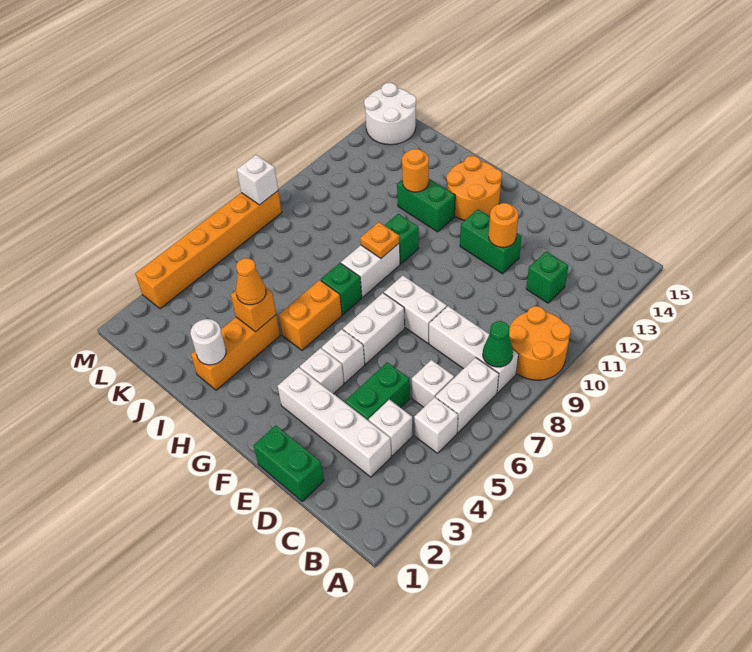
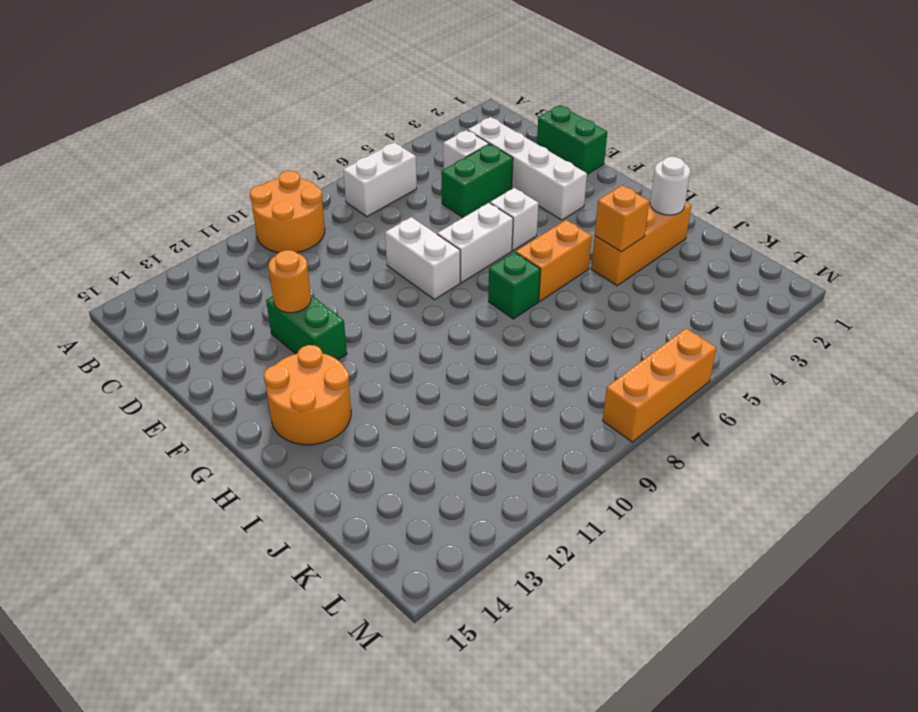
orange brick M6:M8 level 1 -> orange brick M3:M8 level 1
none -> white brick B5 level 1
none -> white brick B8:D8 level 1
none -> white brick C6 level 1
none -> green brick C12 level 1

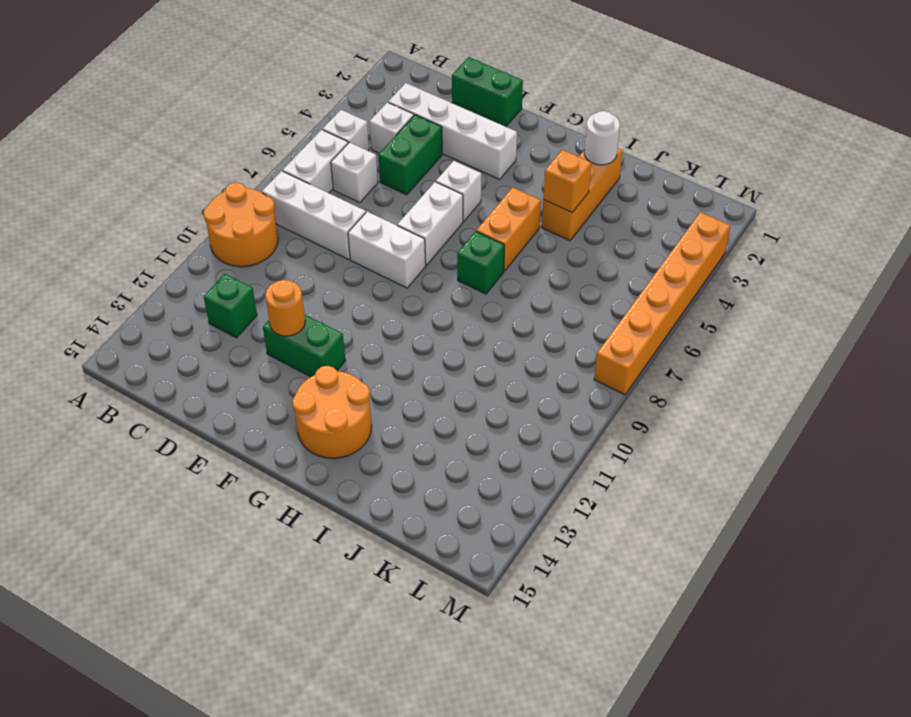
none -> white brick F4 level 1
none -> white brick H8:H9 level 1
none -> green brick H10 level 1
none -> green brick H12:I12 level 1

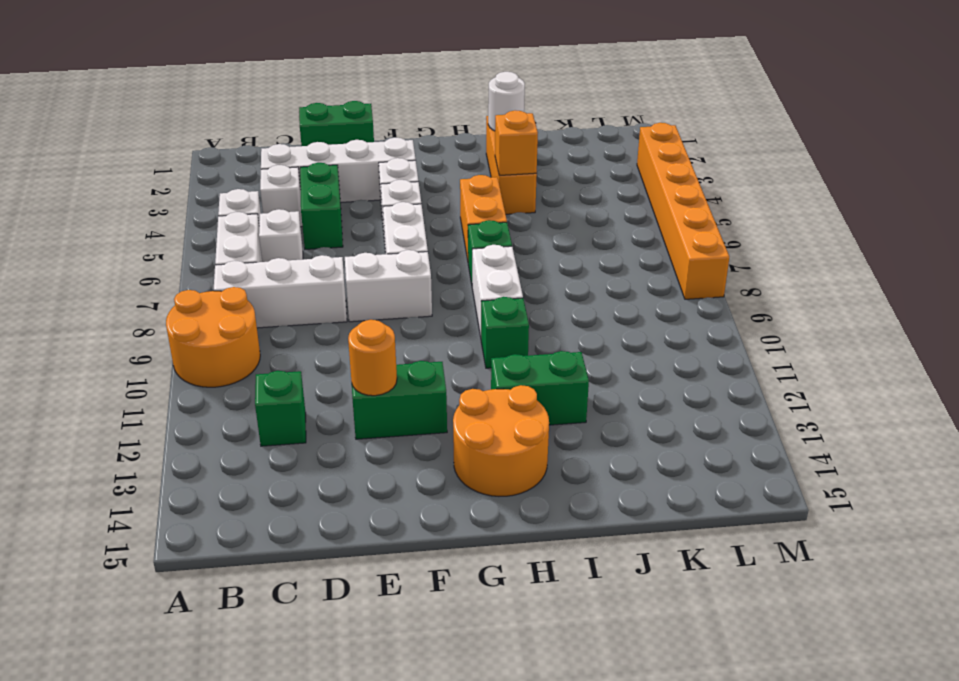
none -> white round brick L14:M15 level 1
none -> green cone B8 level 2
none -> orange plate H9 level 2
none -> orange round brick I12 level 2

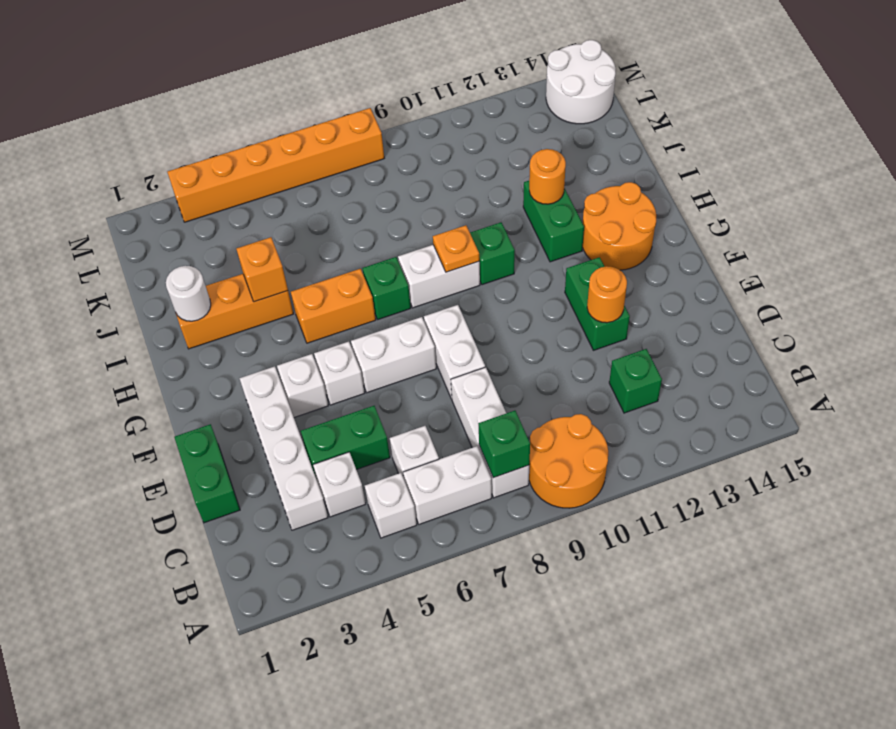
green brick B8 level 2 -> green cone B8 level 2
none -> white brick M8 level 2
none -> orange cone I4 level 3

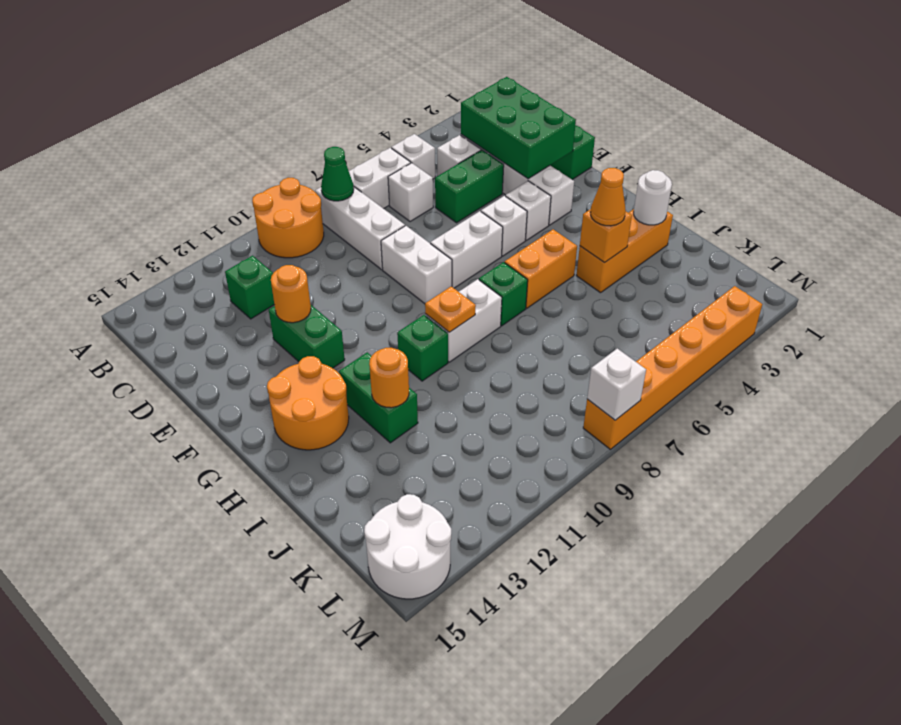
green brick C2:E3 level 2 -> none

